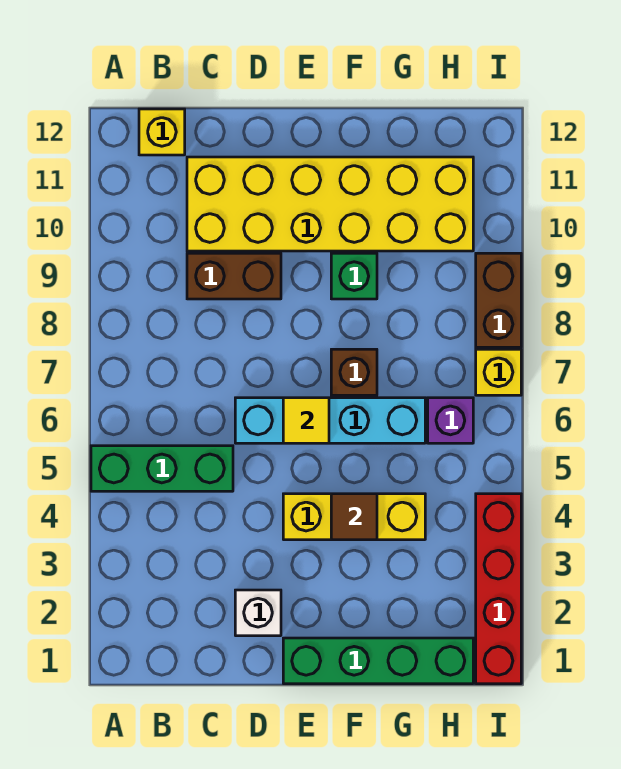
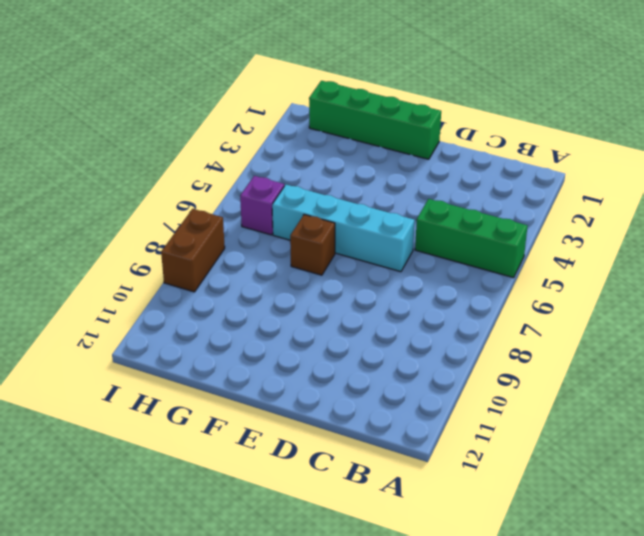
none -> yellow brick B12 level 1
none -> brown brick C9:D9 level 1
none -> yellow brick C10:H11 level 1

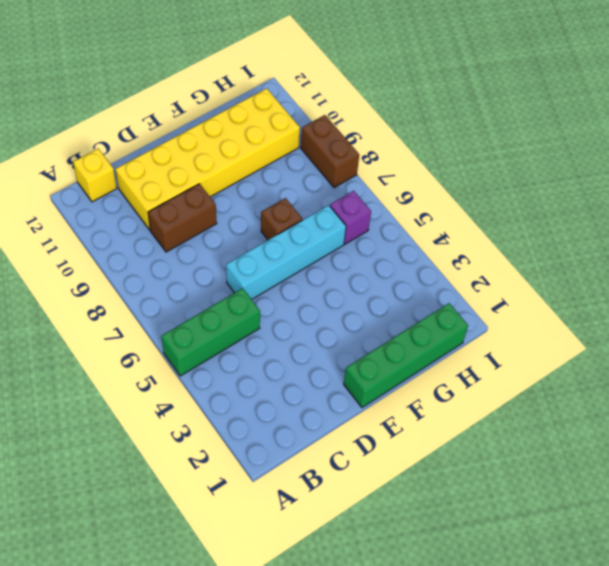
none -> white brick D2 level 1
none -> yellow brick E4:G4 level 1
none -> green brick F9 level 1

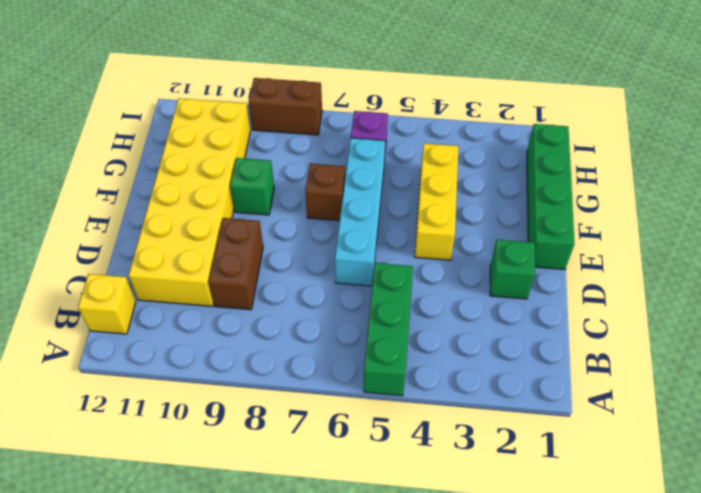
green brick D2 level 1 -> white brick D2 level 1
none -> red brick I1:I4 level 1
none -> yellow brick I7 level 1
none -> yellow tile E6 level 2

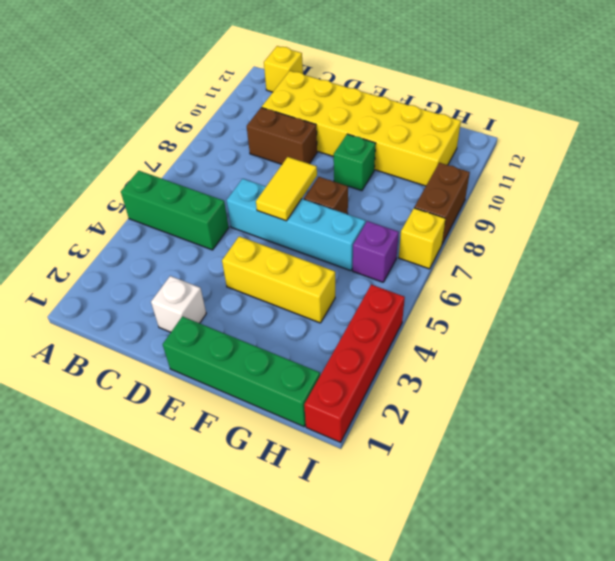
yellow tile E6:E7 level 2 -> yellow tile E6 level 2
none -> brown tile F4 level 2

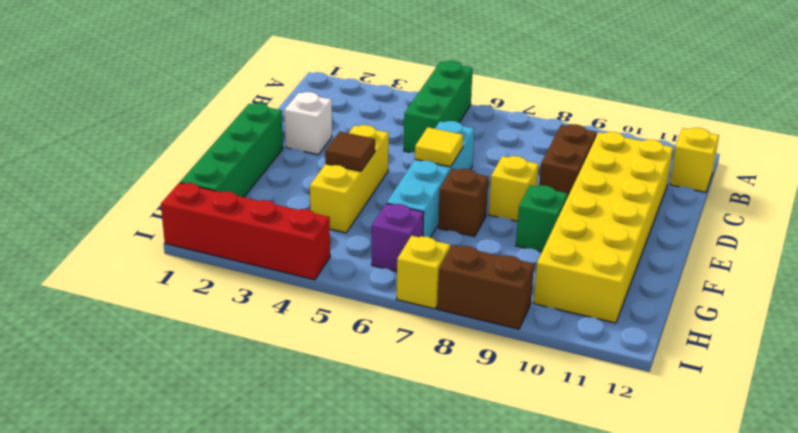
yellow brick E8 level 1 -> none

